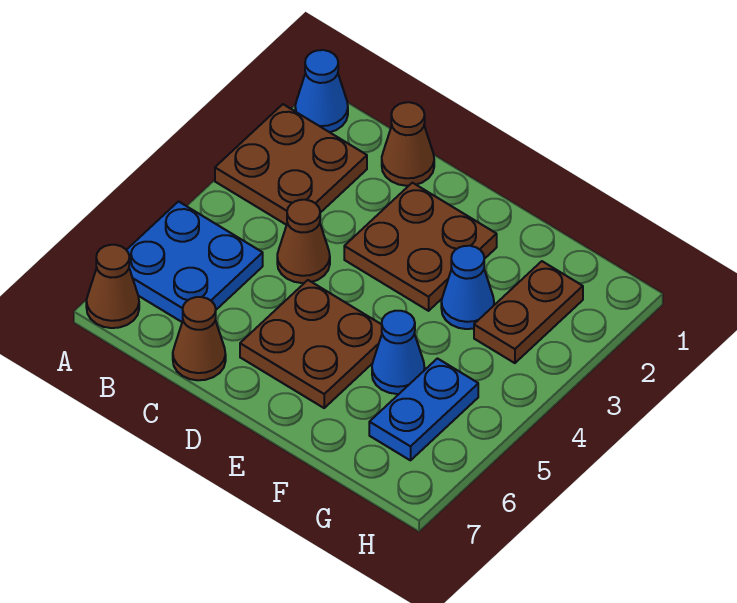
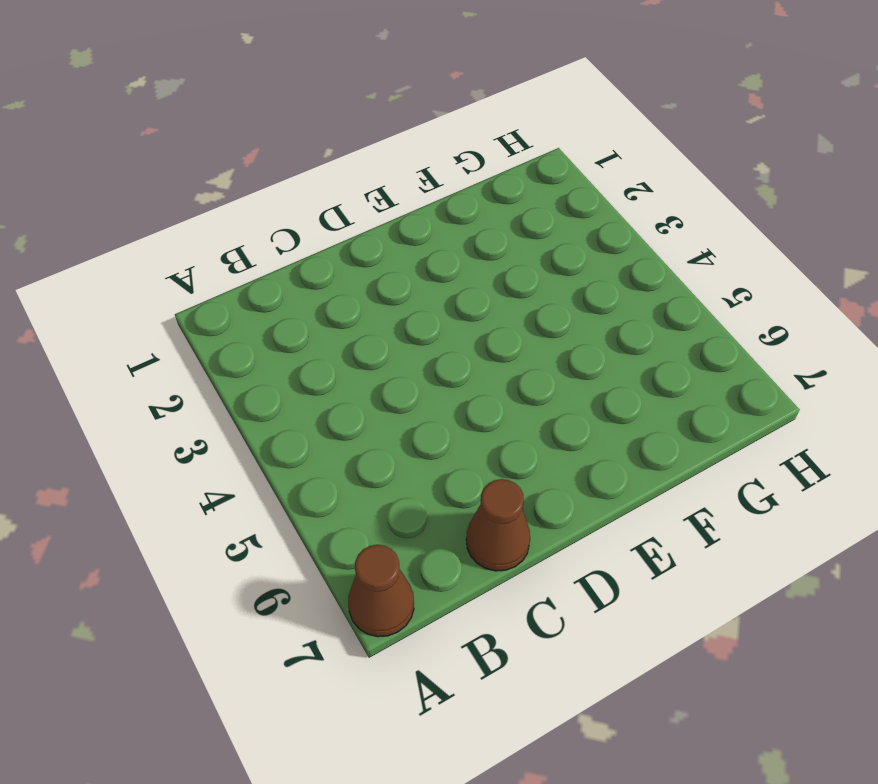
none -> blue cone A1 level 1
none -> brown plate A2:B3 level 1
none -> blue plate A5:B6 level 1

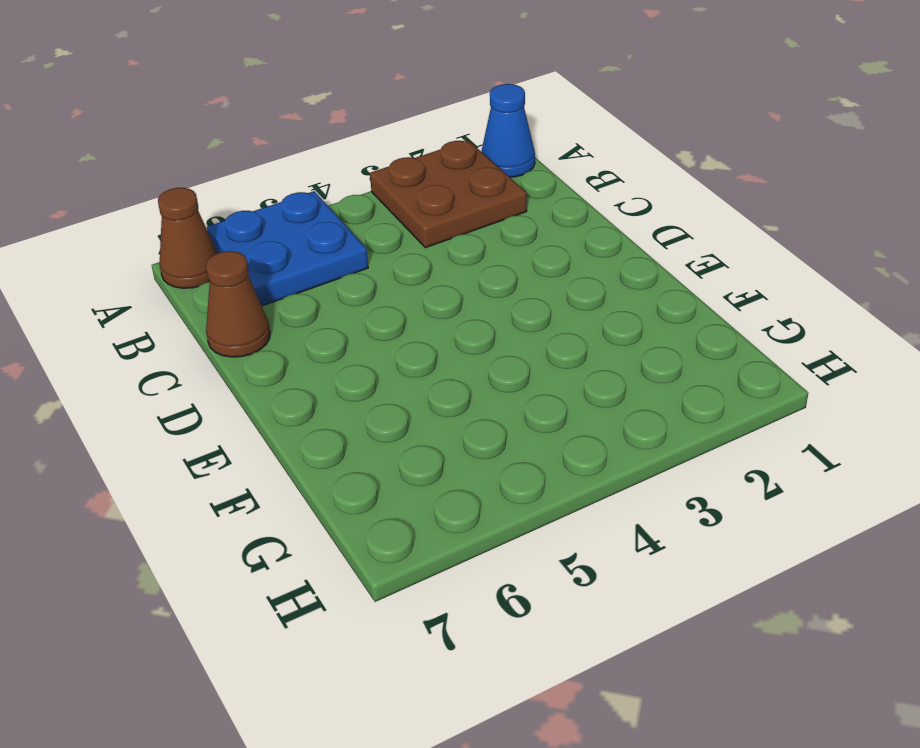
none -> brown cone C1 level 1
none -> brown cone C4 level 1
none -> brown plate D2:E3 level 1

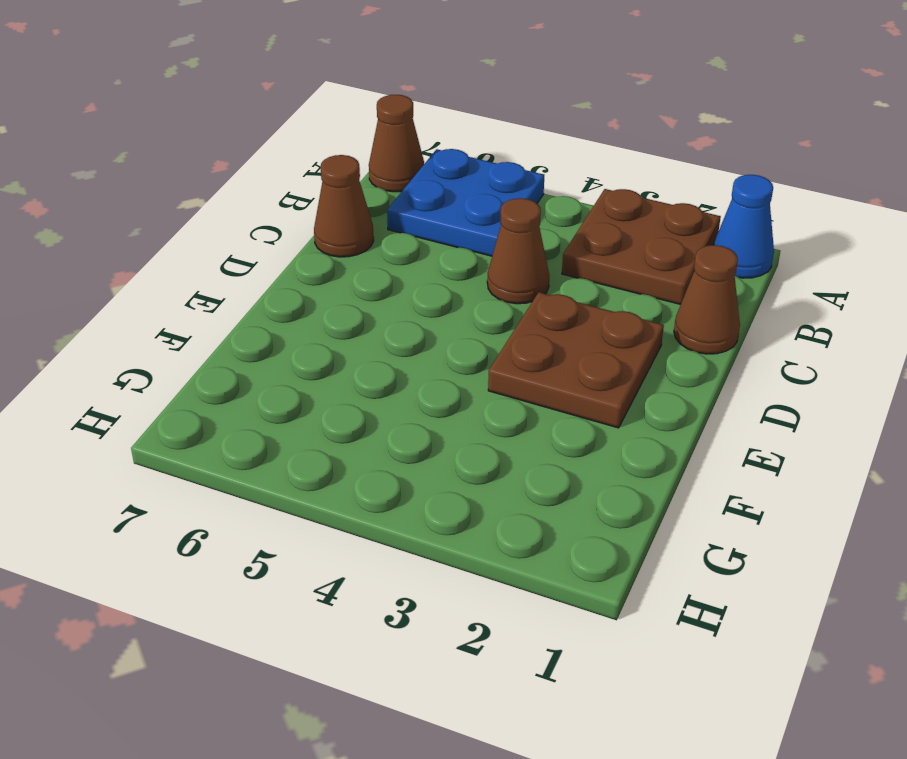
none -> brown plate D5:E6 level 1
none -> blue cone F3 level 1
none -> blue cone F5 level 1

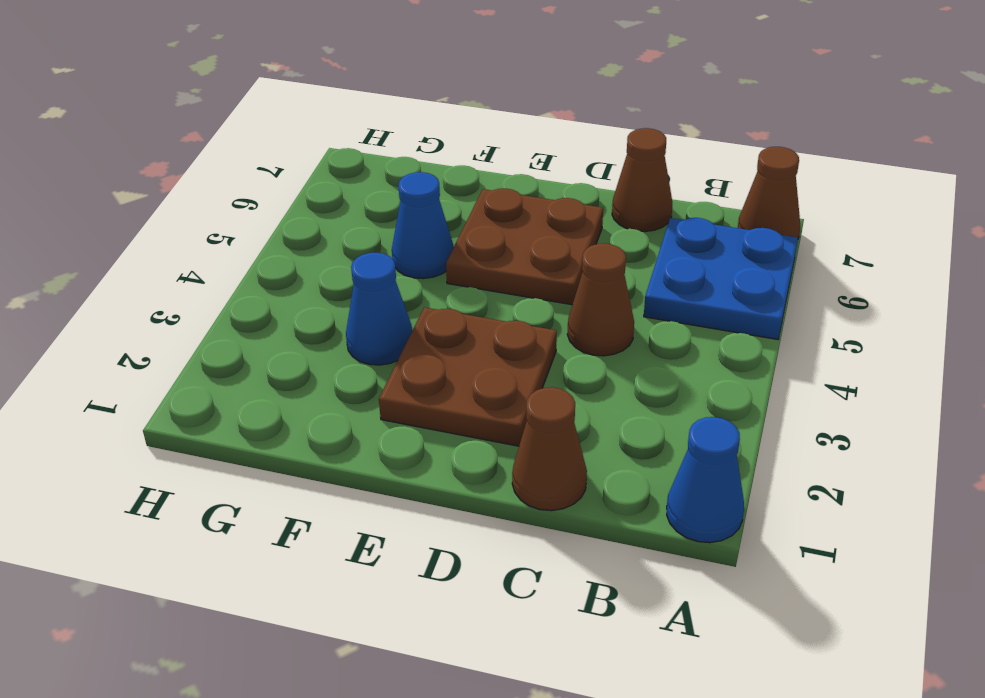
none -> brown plate A2:B3 level 1
none -> brown plate G2:G3 level 1
none -> blue plate G5:G6 level 1

